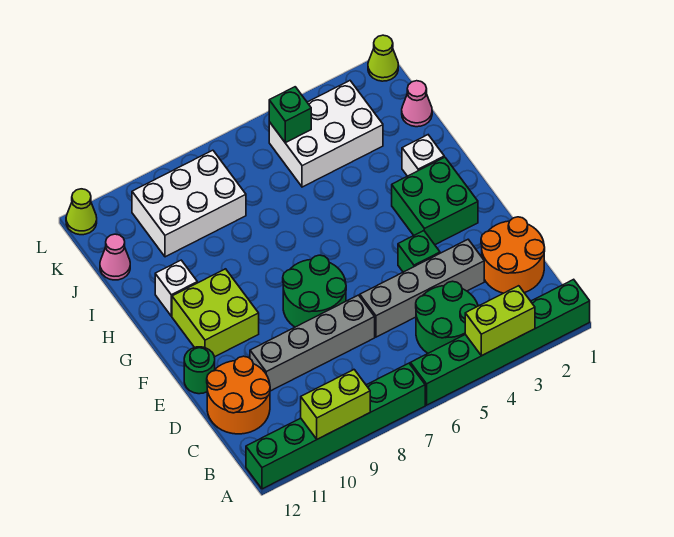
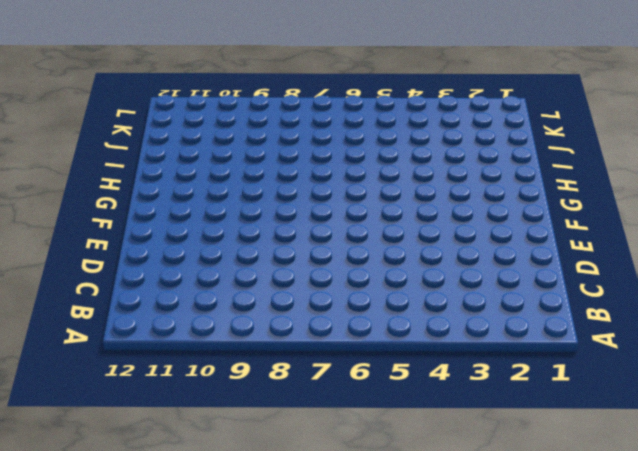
none -> green brick A1:A6 level 1
none -> green brick A7:A12 level 1
none -> green round brick B4:C5 level 1

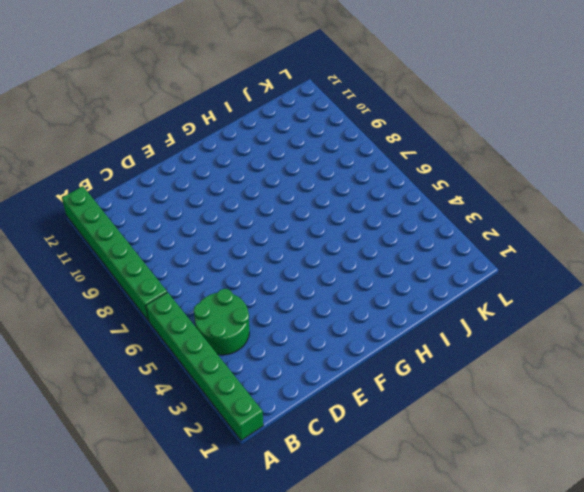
none -> orange round brick C1:D2 level 1
none -> orange round brick C11:D12 level 1
none -> grey brick D3:D6 level 1

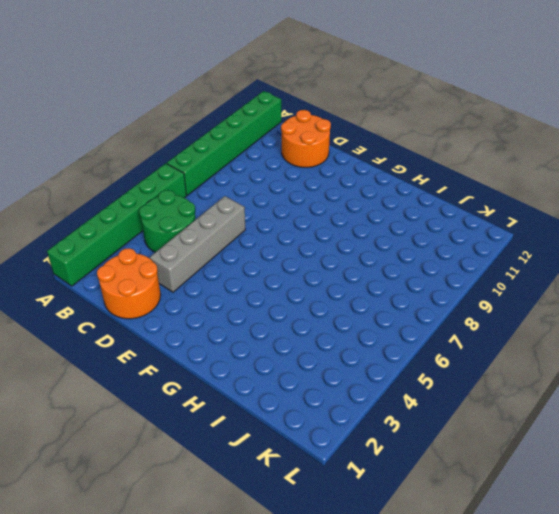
none -> grey brick D7:D10 level 1
none -> green brick E4 level 1
none -> green round brick E7:F8 level 1

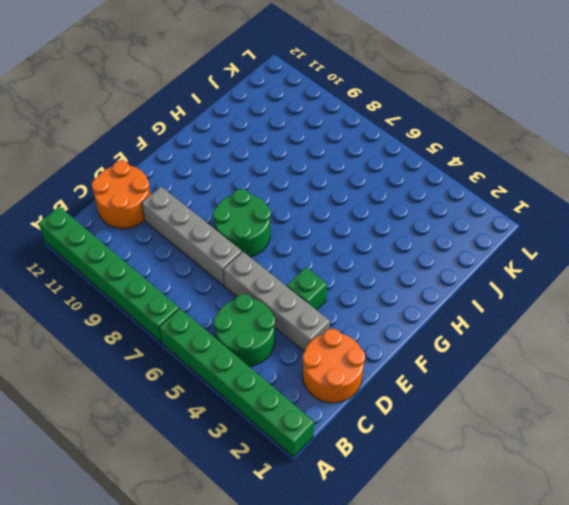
none -> green round brick E12 level 1
none -> green brick F2:G3 level 1
none -> lime brick F10:G11 level 1

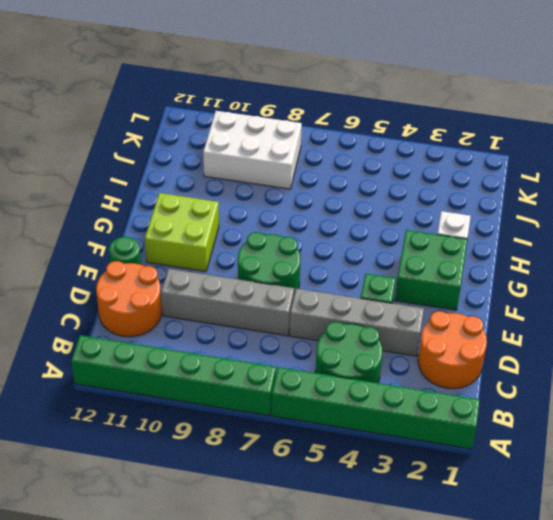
none -> white brick H11 level 1
none -> pink cone J1 level 1
none -> white brick J3:K5 level 1

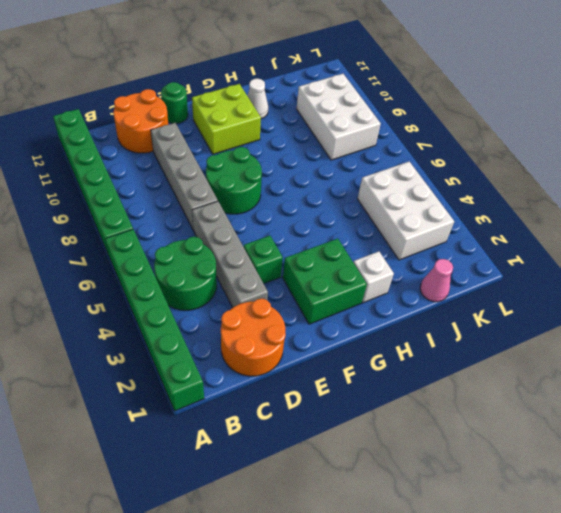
white cone H11 level 1 -> white brick H11 level 1
none -> pink cone J12 level 1
none -> lime cone L1 level 1
none -> lime cone L12 level 1

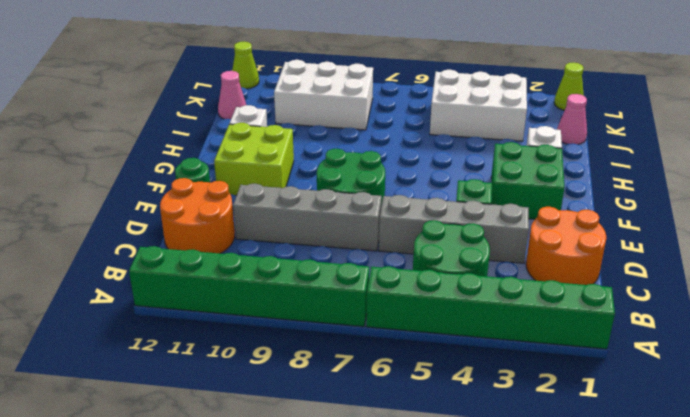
none -> lime brick A3:A4 level 2
none -> lime brick A9:A10 level 2
none -> green brick K5 level 2

